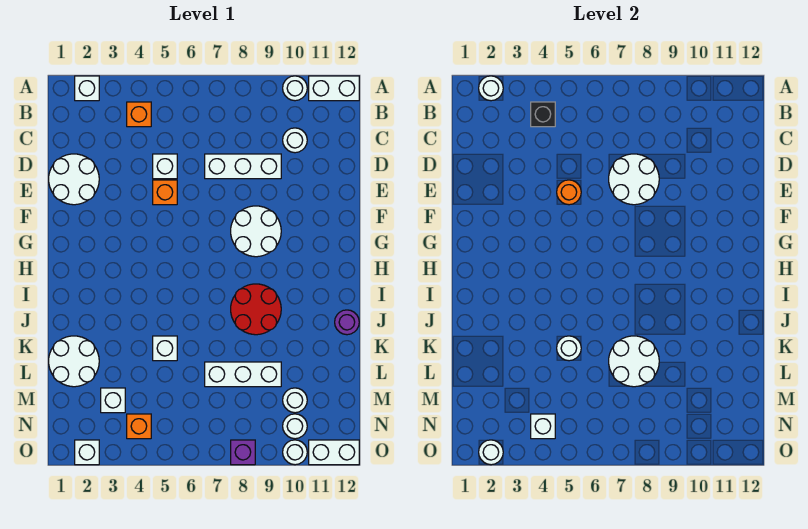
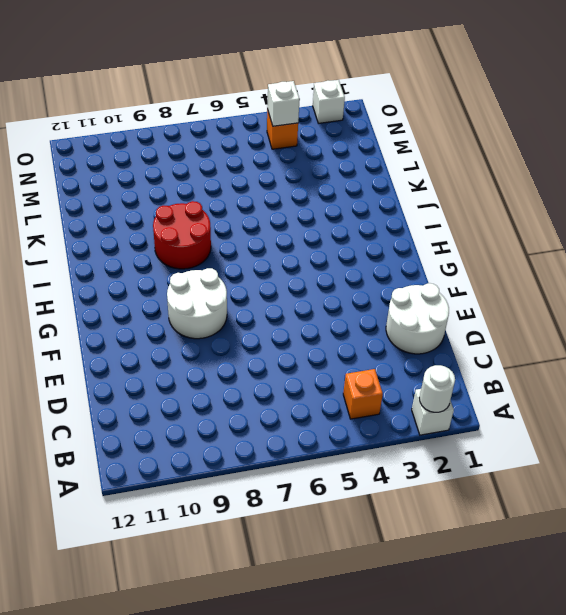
none -> white round brick A10 level 1
none -> white brick A11:A12 level 1
none -> white round brick C10 level 1
none -> white brick D5 level 1

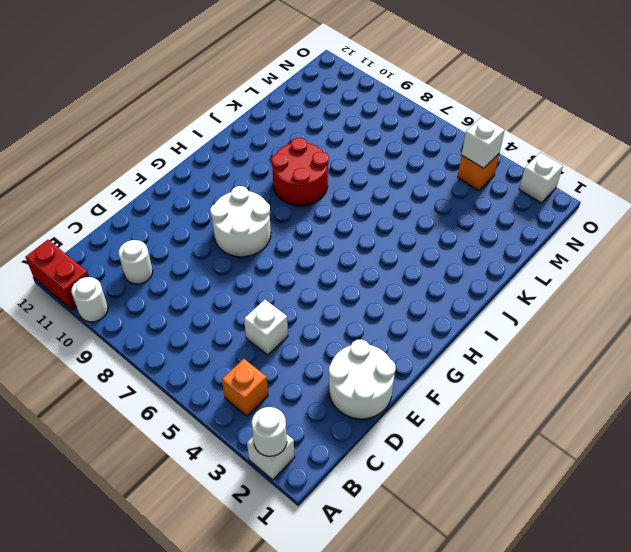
red brick A11:A12 level 1 -> white brick A11:A12 level 1
none -> white brick D7:D9 level 1
none -> orange brick E5 level 1
none -> purple round brick J12 level 1
none -> white round brick K1:L2 level 1

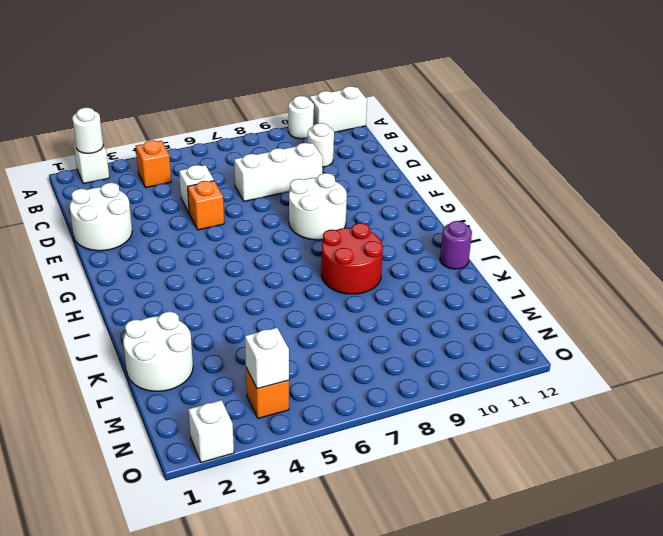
none -> white brick K5 level 1
none -> white brick L7:L9 level 1
none -> white brick M3 level 1
none -> white round brick M10 level 1

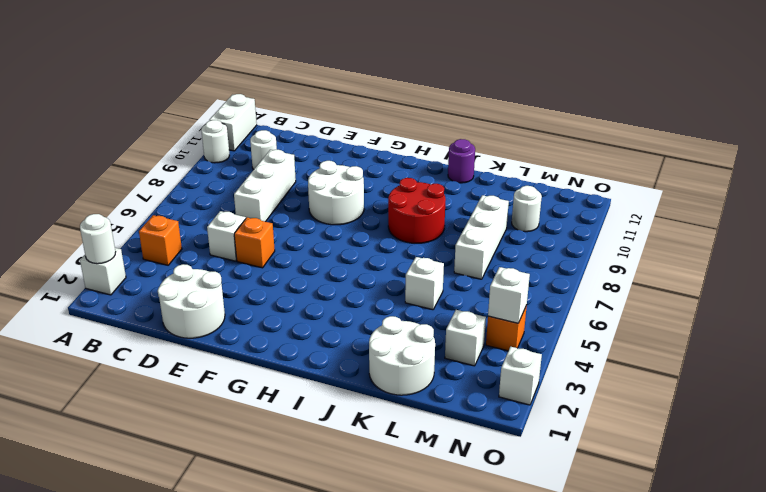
none -> white round brick N10 level 1
none -> purple brick O8 level 1
none -> white round brick O10 level 1
none -> white brick O11:O12 level 1

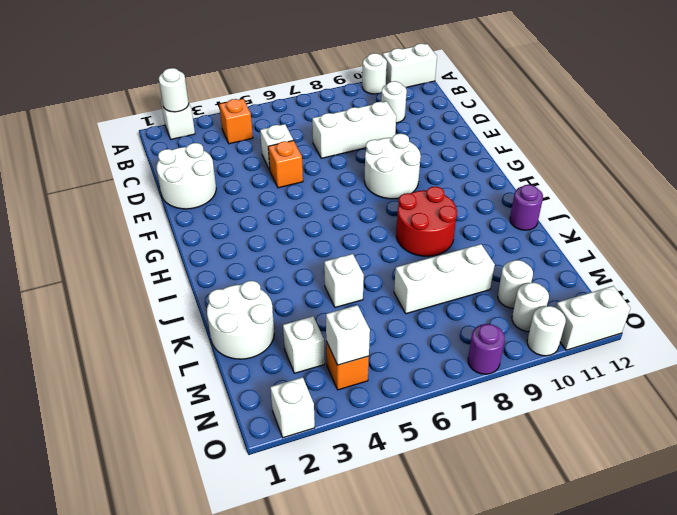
purple round brick O8 level 1 -> purple brick O8 level 1
none -> black brick B4 level 2
none -> white round brick D7:E8 level 2
none -> orange round brick E5 level 2
none -> white round brick K5 level 2

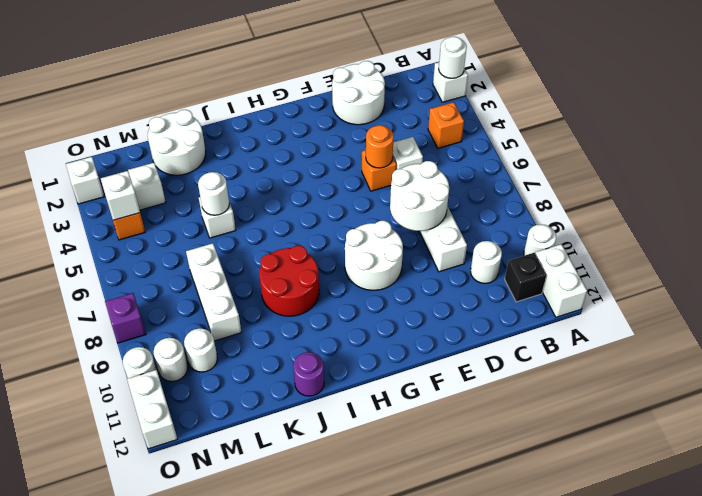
black brick B11 level 1 -> black brick B4 level 2
none -> white round brick K7:L8 level 2
none -> white round brick O2 level 2

